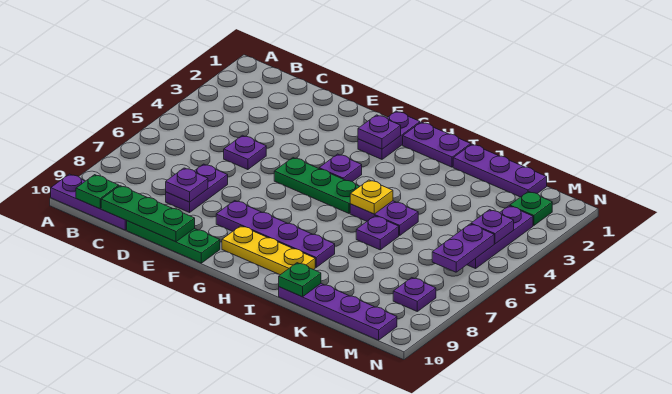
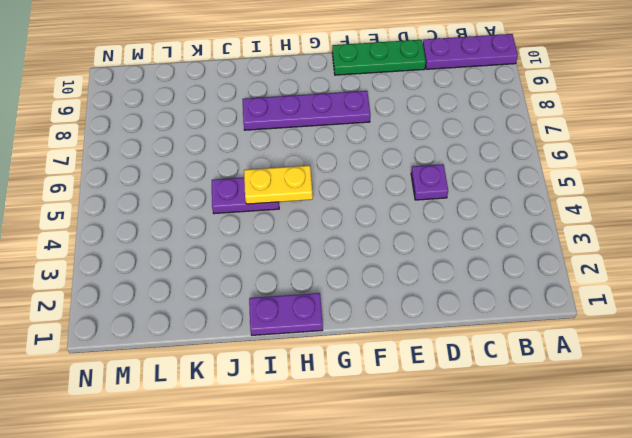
yellow plate H5:I5 level 2 -> yellow plate I5 level 2
none -> purple plate D7:D8 level 1
none -> green plate F5:H5 level 1
none -> purple plate G1:G2 level 1

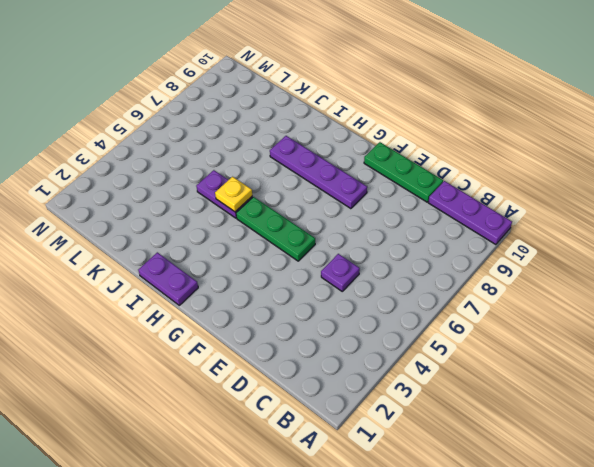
none -> purple plate D7:D8 level 1
none -> purple plate G1:G2 level 1
none -> purple plate G4 level 1

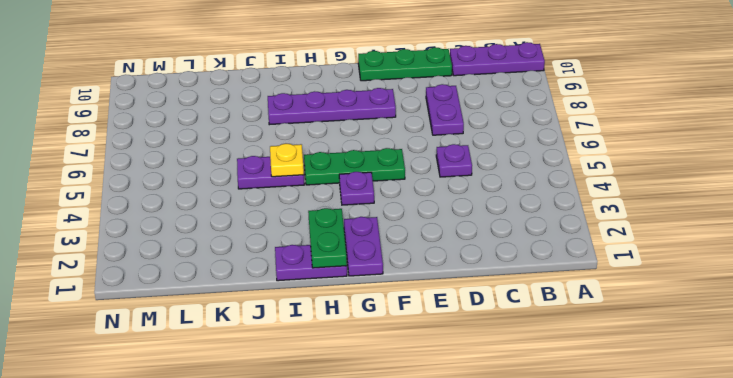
green plate H1:H2 level 2 -> none
none -> yellow plate G9:I9 level 1
none -> purple plate J1:L1 level 1
none -> purple plate J6 level 1

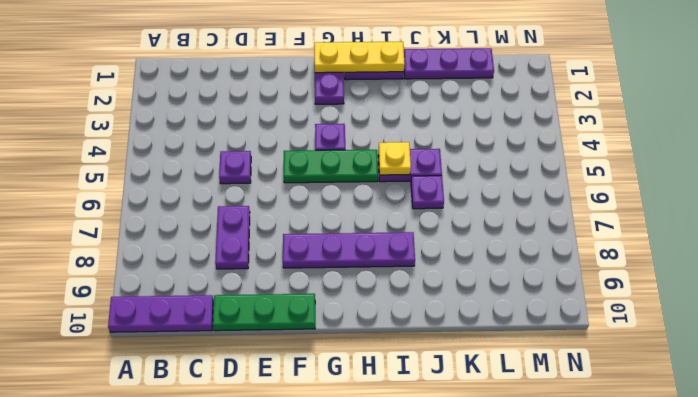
yellow plate G1:I1 level 2 -> yellow plate G9:I9 level 1
none -> purple plate J10:M10 level 1
none -> green plate M2 level 1
none -> purple plate M3:M5 level 1

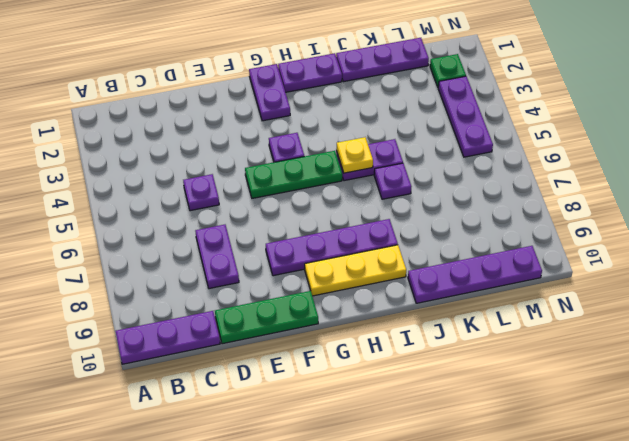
none -> purple plate M8 level 1
none -> green plate B10 level 2
none -> green plate C10:E10 level 2

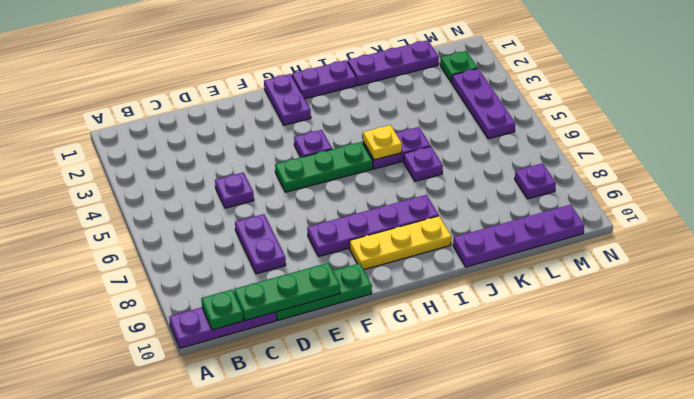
none -> purple plate D8 level 2
none -> purple plate G2 level 2
none -> green plate J10 level 2

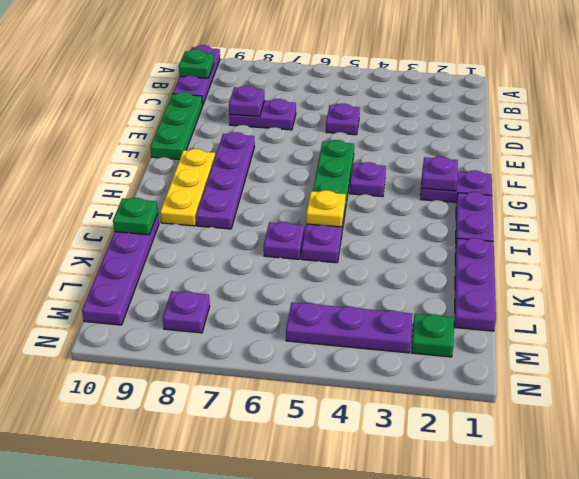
none -> green plate C10:E10 level 2
none -> purple plate M4 level 2
none -> purple plate M5:M6 level 2

